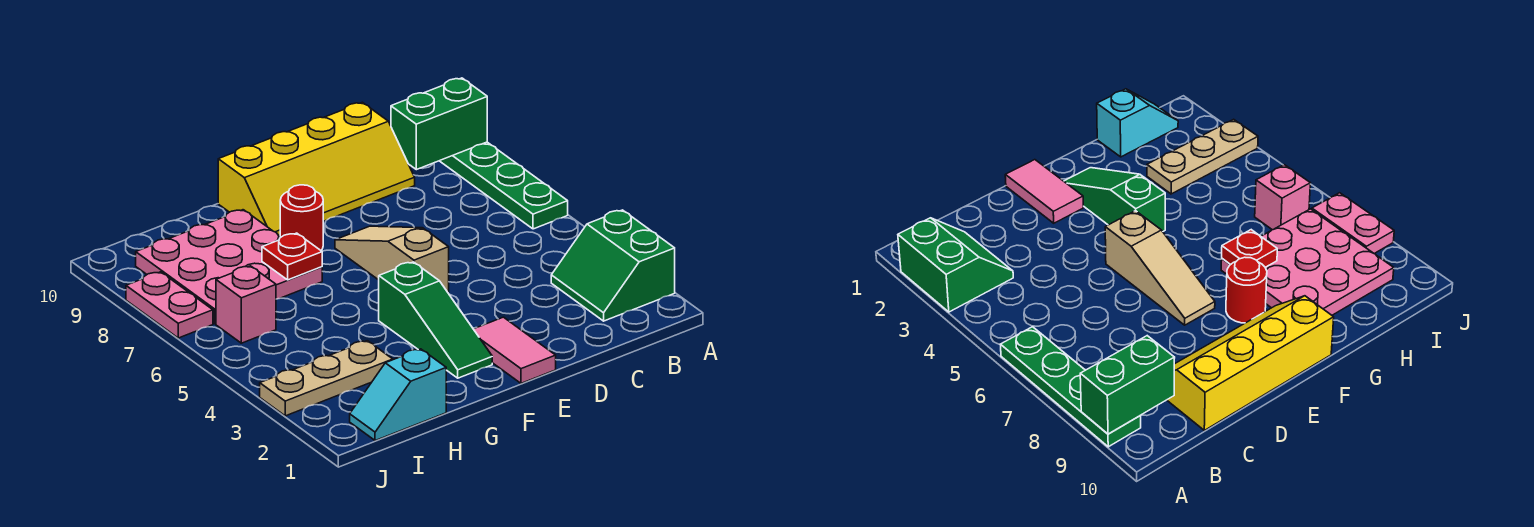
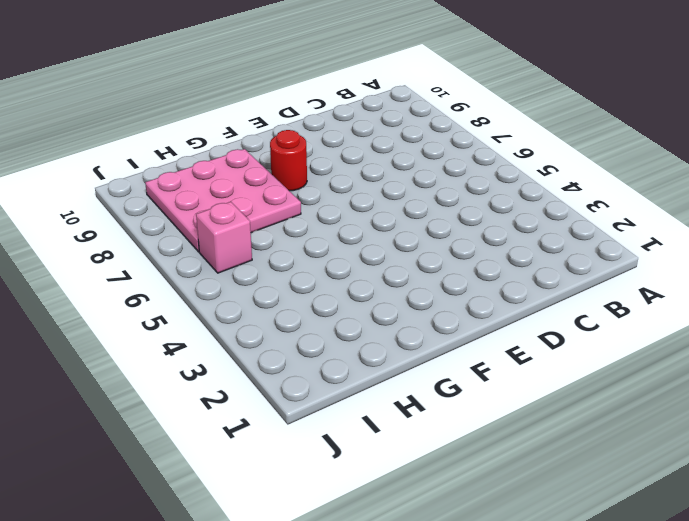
none -> green slope A2:B3 level 1 top A
none -> green plate A6:A9 level 1
none -> yellow slope C9:F10 level 1 top 10

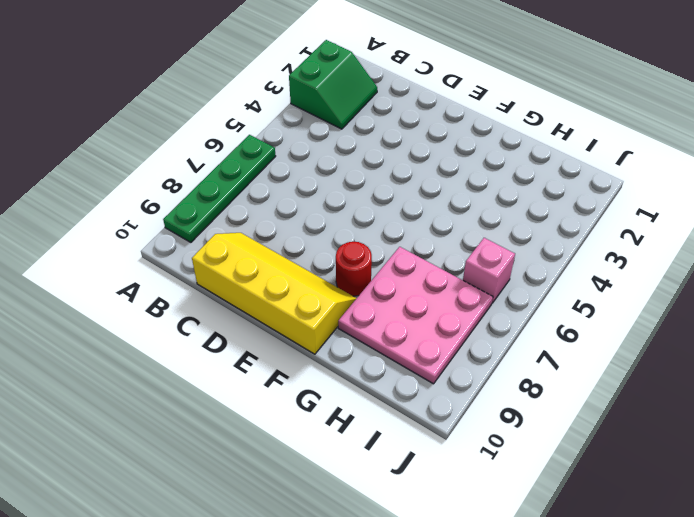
none -> pink tile E1:E2 level 1
none -> tan slope E5:E7 level 1 top 5
none -> green slope F2:F4 level 1 top 4

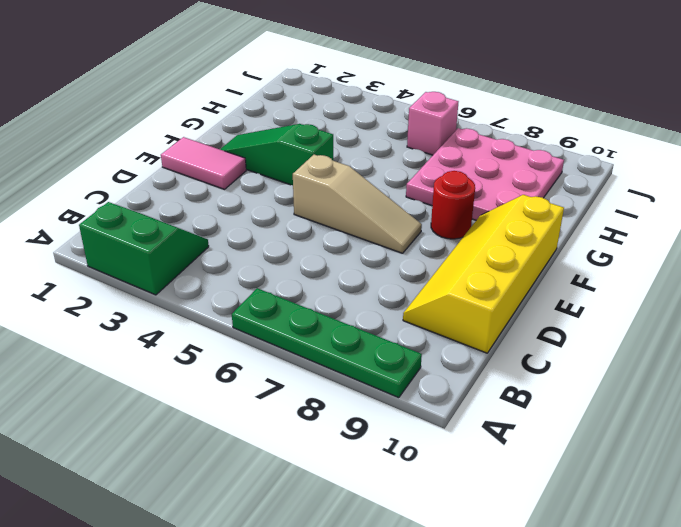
none -> cyan slope H1:I1 level 1 top H
none -> tan plate H3:J3 level 1
none -> pink plate J7:J8 level 1

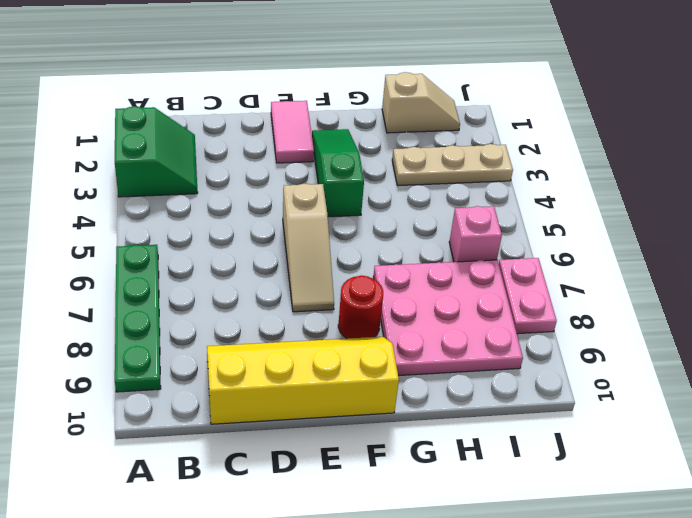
tan slope H1:I1 level 1 top H -> cyan slope H1:I1 level 1 top H
none -> green brick A9:B9 level 2
none -> red plate G7 level 2

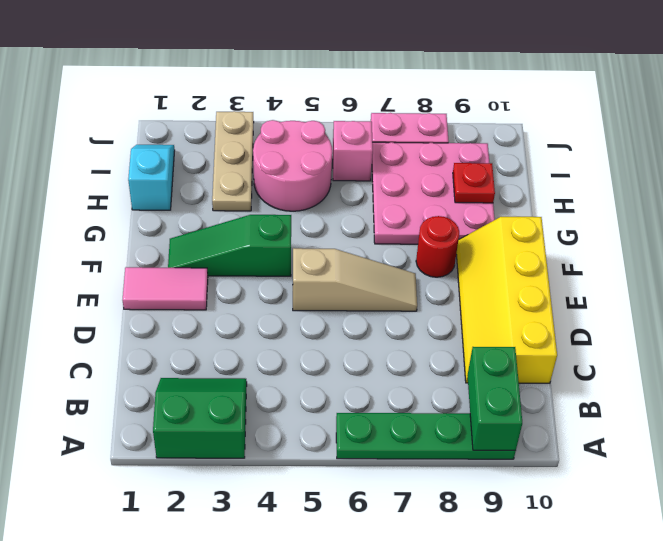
pink round brick H4:I5 level 1 -> none
red plate H9 level 2 -> red plate G7 level 2

